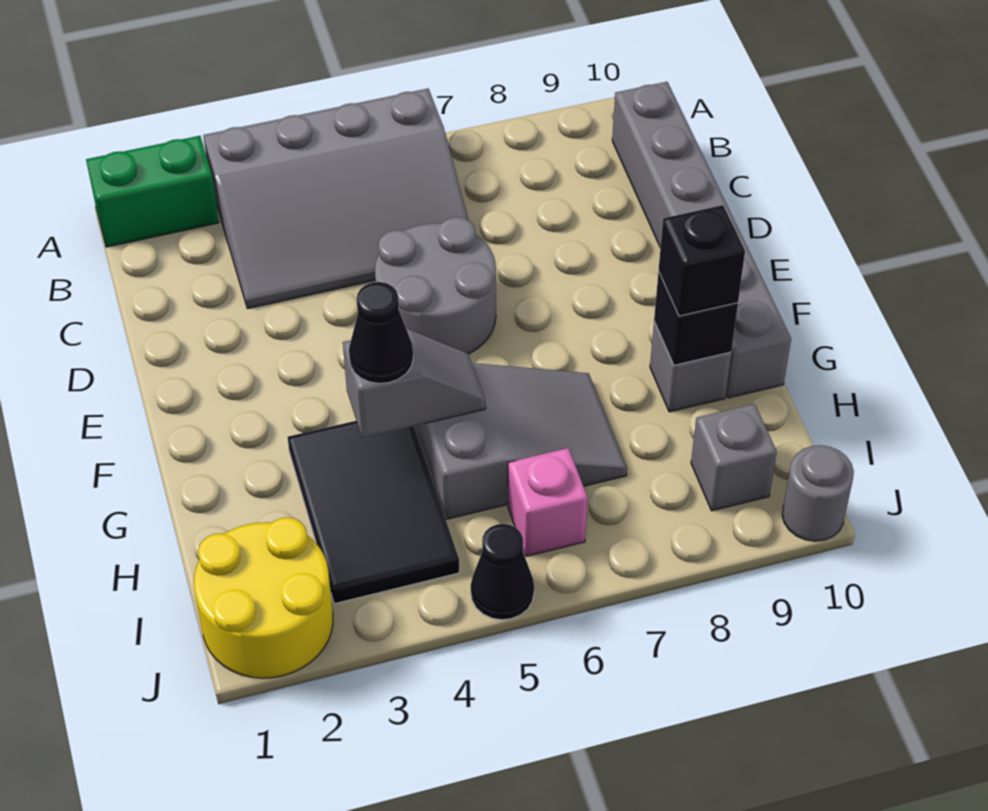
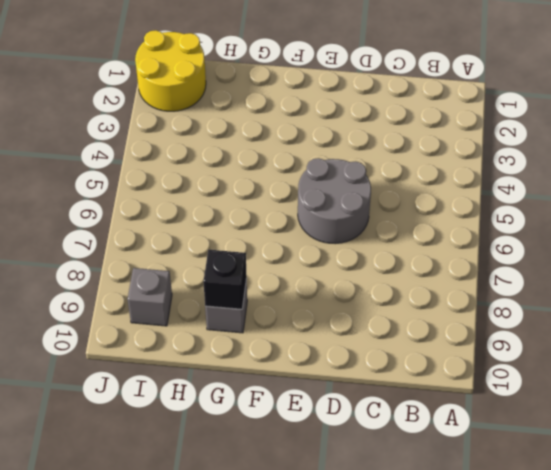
none -> green brick A1:A2 level 1
none -> grey slope A3:C6 level 1 top A
none -> grey brick B10:G10 level 1

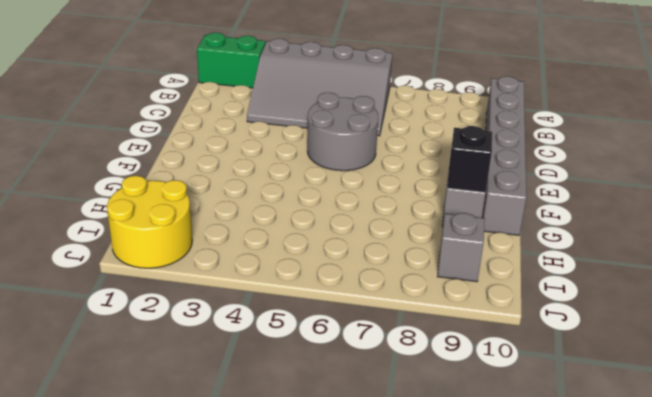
none -> black tile G3:I4 level 1
none -> grey slope G5:H7 level 1 top 5
none -> pink brick I6 level 1

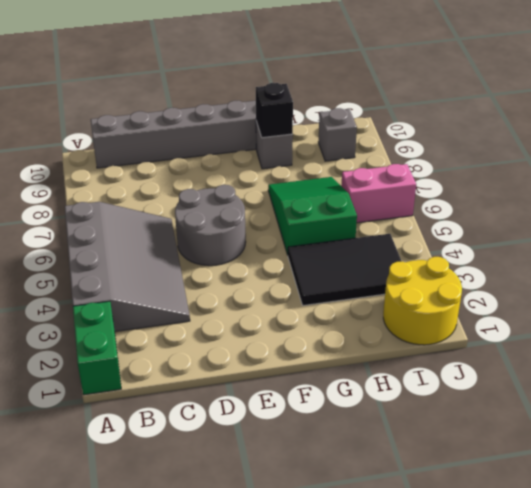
green slope G5:H7 level 1 top 5 -> grey slope G5:H7 level 1 top 5
pink brick I6:J6 level 1 -> pink brick I6 level 1
none -> black cone J5 level 1
none -> grey round brick J10 level 1
none -> grey slope G4:G5 level 2 top 4

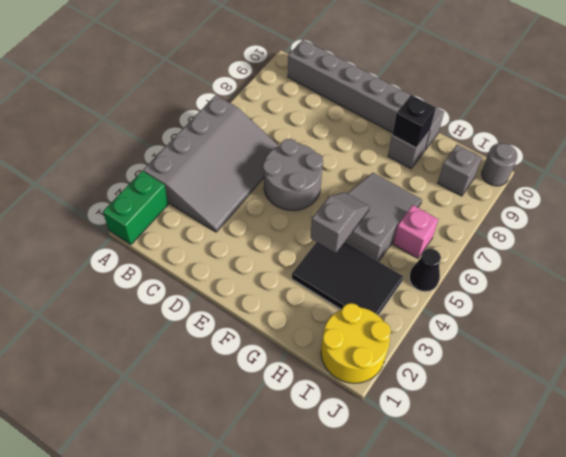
none -> black cone G4 level 3
none -> black brick G9 level 3

